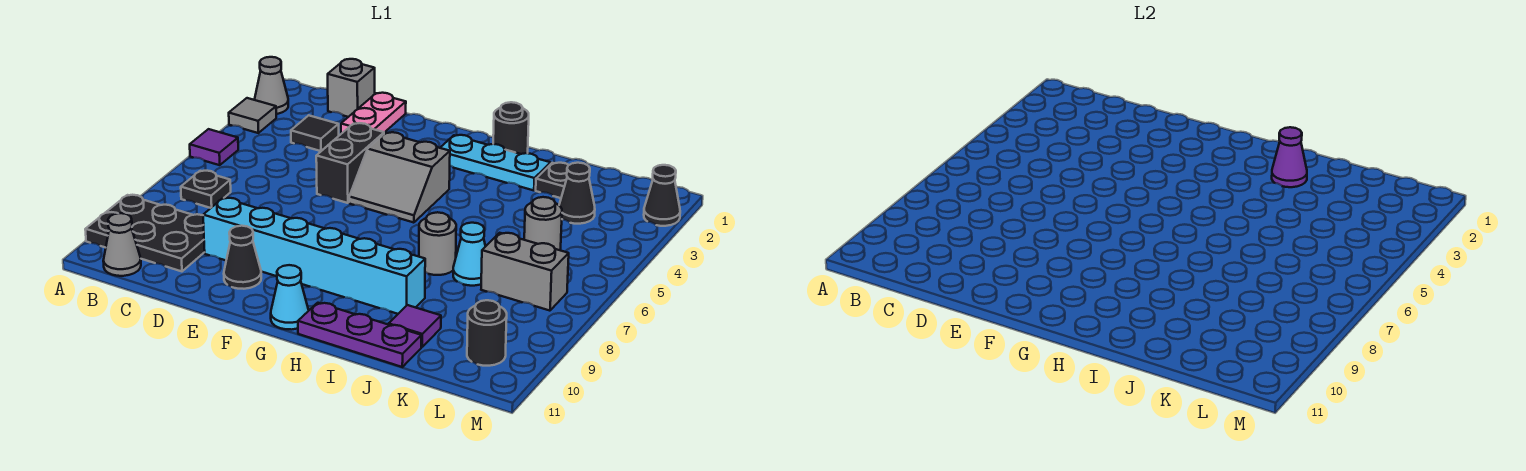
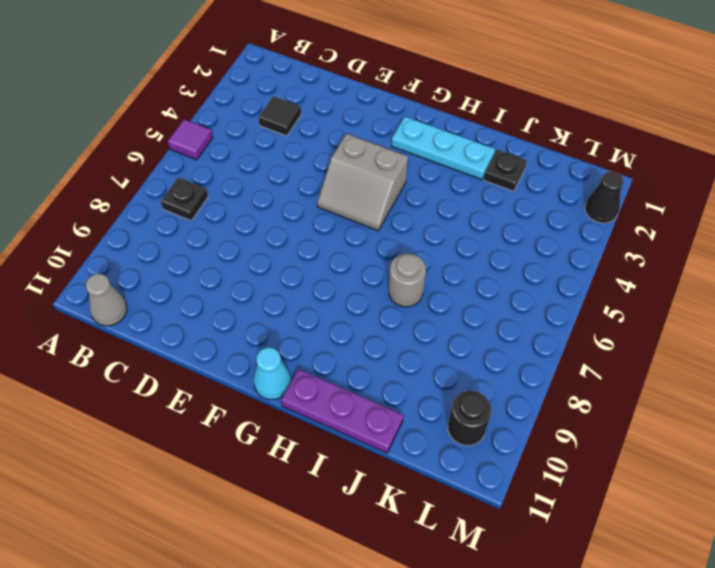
none -> grey cone A2 level 1
none -> grey tile A3 level 1
none -> black plate A9:C10 level 1

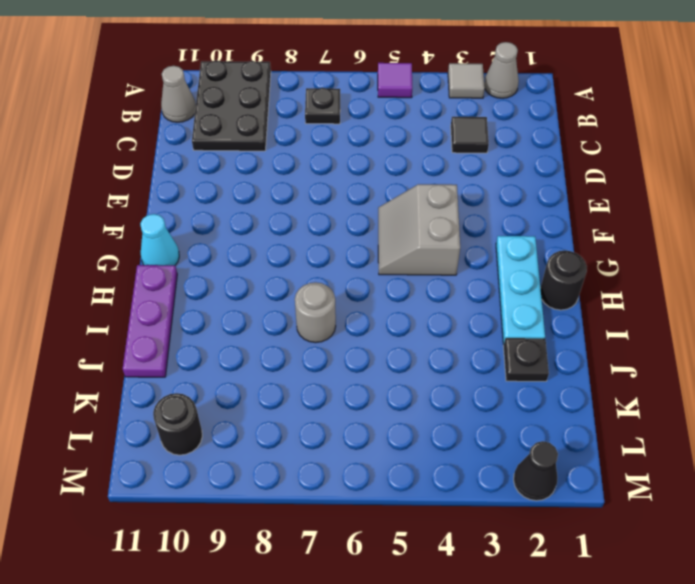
none -> grey brick C1 level 1
none -> pink plate D1:D2 level 1
none -> cyan brick D9:I9 level 1

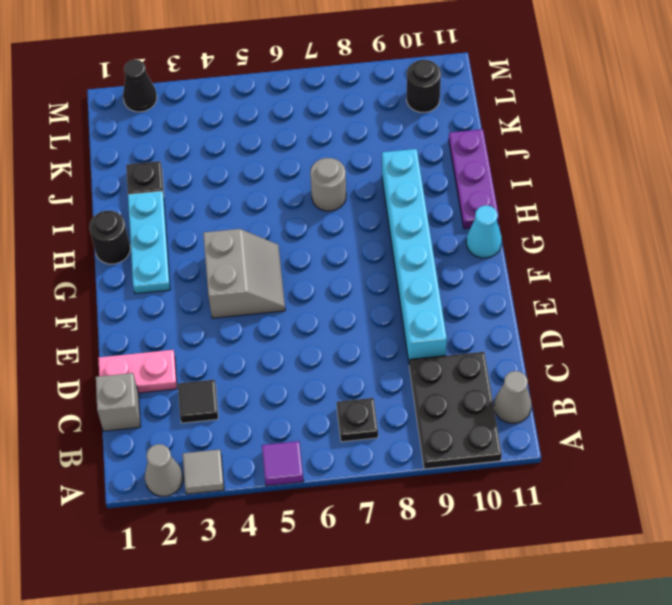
none -> black brick E4:E5 level 1
none -> black cone E10 level 1
none -> cyan cone J7 level 1

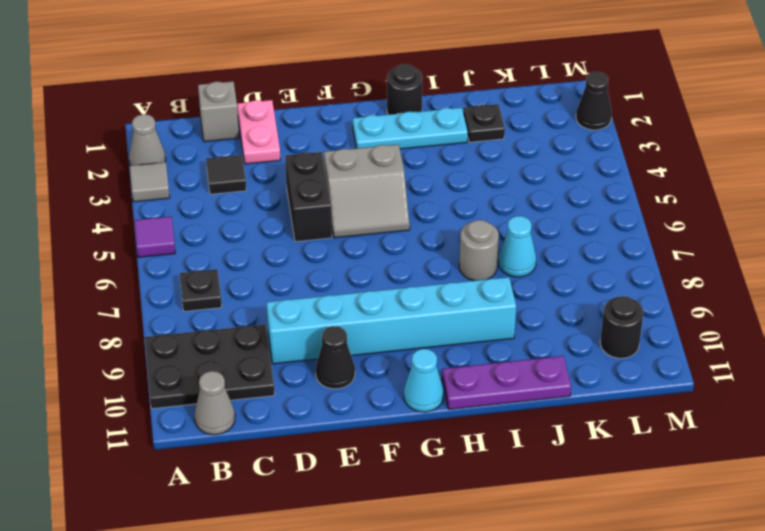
none -> purple tile J10 level 1
none -> black cone K3 level 1
none -> grey round brick K5 level 1

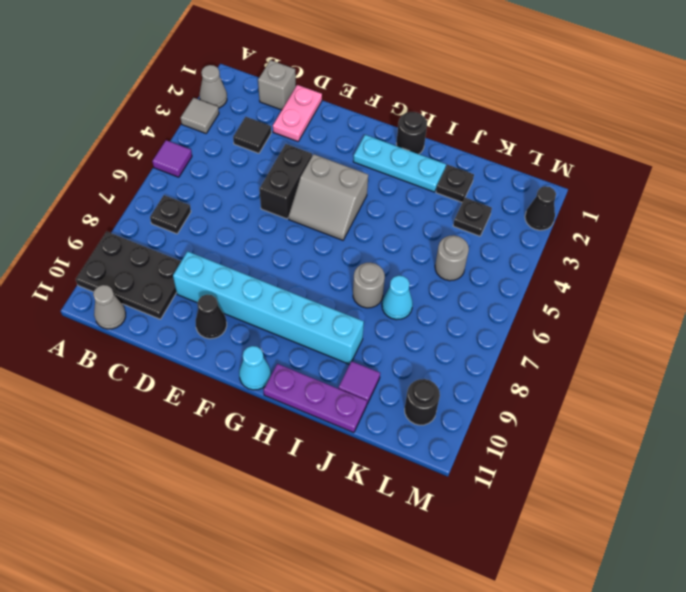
black plate K3 level 1 -> black cone K3 level 1
none -> grey brick K7:L7 level 1
none -> purple cone I2 level 2

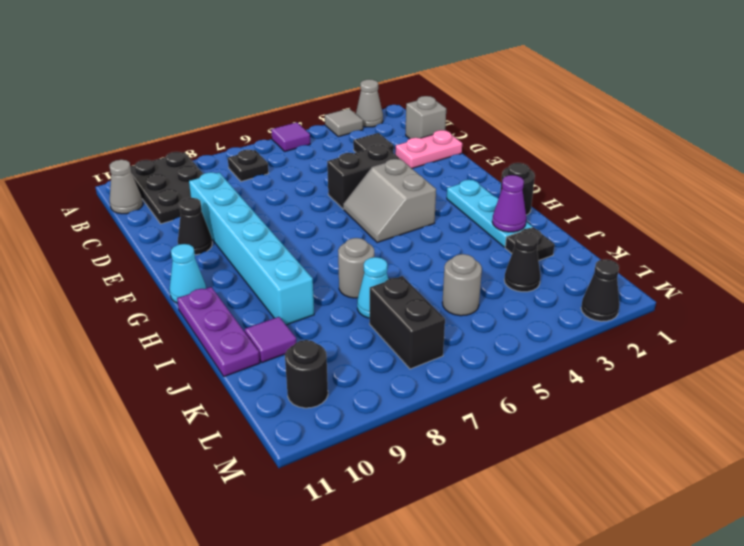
black brick K7:L7 level 1 -> grey brick K7:L7 level 1

